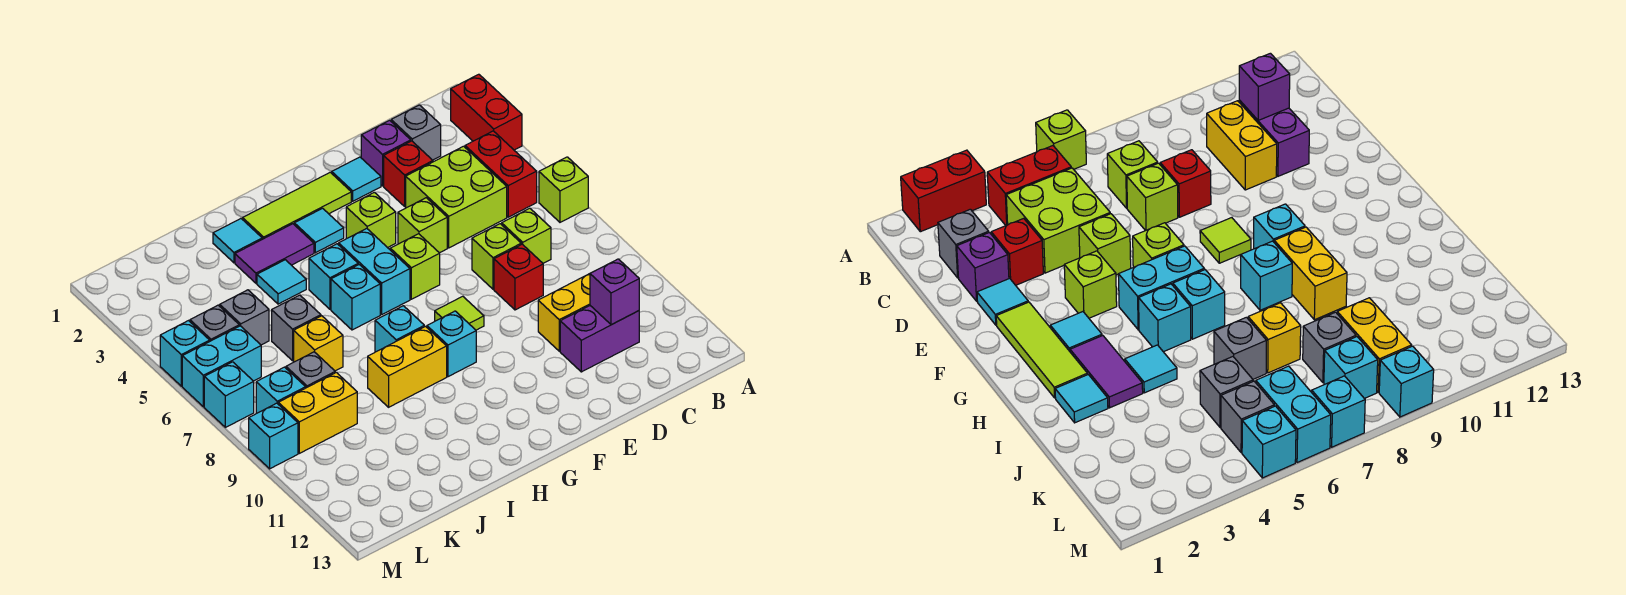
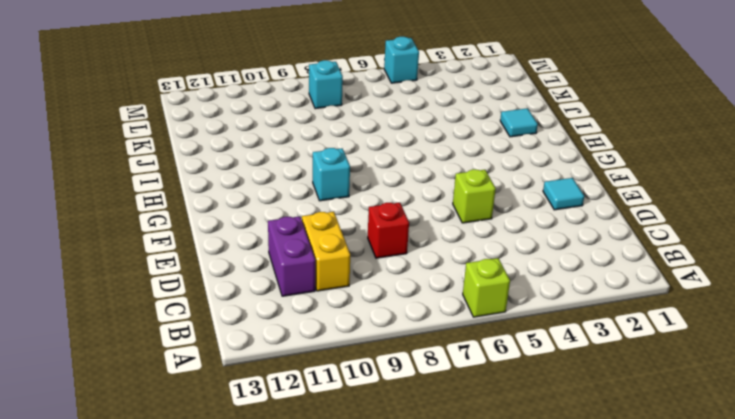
none -> red brick A2:A3 level 1
none -> red brick B4:B5 level 1
none -> grey brick C2 level 1
none -> lime brick C4:D5 level 1

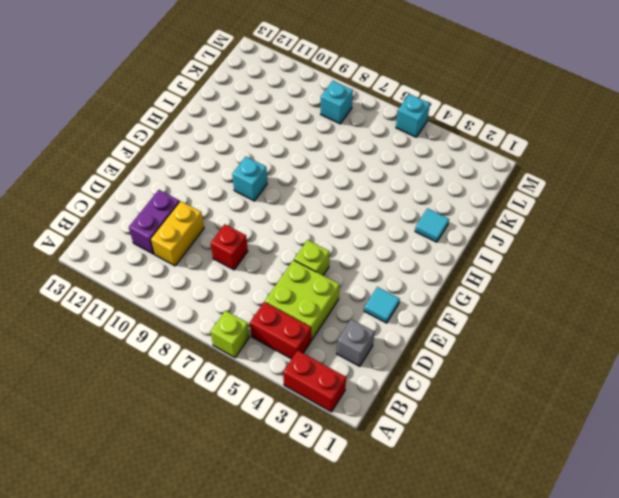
none -> lime brick C7 level 1
none -> purple brick D2 level 1
none -> red brick D3 level 1
none -> lime brick D7 level 1

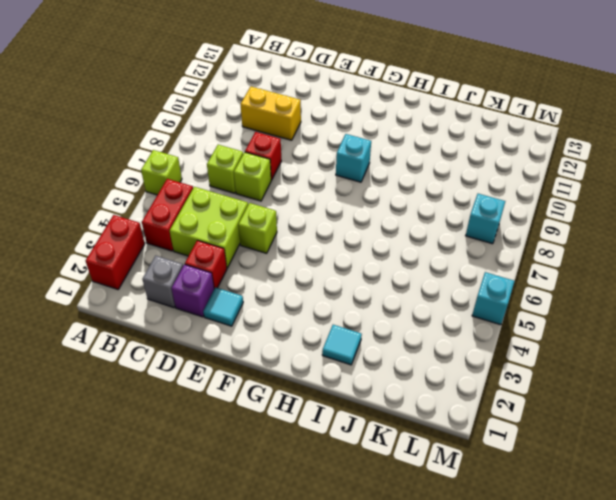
none -> purple brick C11:D11 level 1
none -> lime tile F2:H2 level 1
none -> lime brick F4 level 1
none -> lime brick F6 level 1

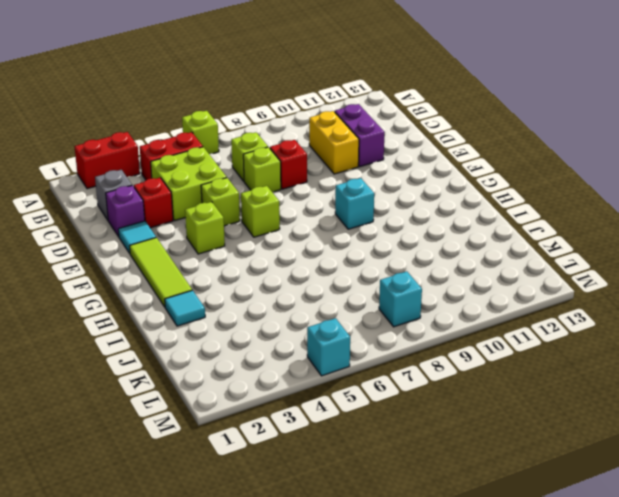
none -> lime tile F8 level 1
none -> cyan tile G3 level 1
none -> cyan brick G5:G6 level 1
none -> purple tile H3:I3 level 1

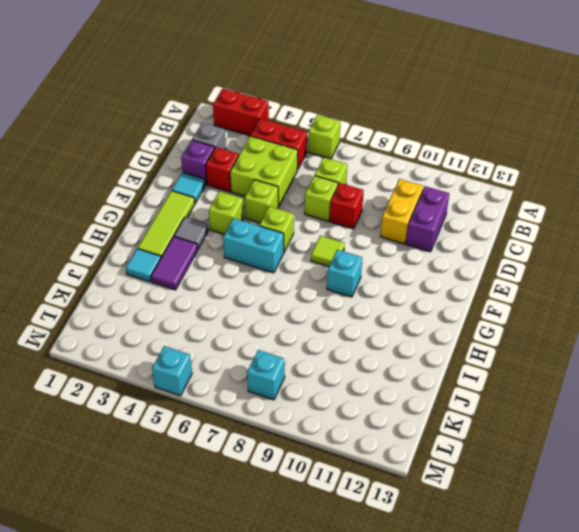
grey tile G3 level 1 -> cyan tile G3 level 1
none -> cyan brick H5 level 1
none -> cyan brick H6 level 1
none -> cyan brick H8 level 1
none -> yellow brick H9:I9 level 1

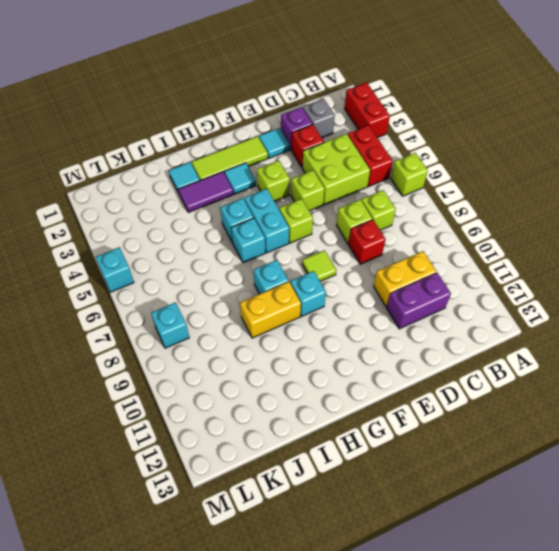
none -> cyan tile I4 level 1
none -> grey brick J6 level 1
none -> yellow brick J7 level 1
none -> grey brick K5 level 1

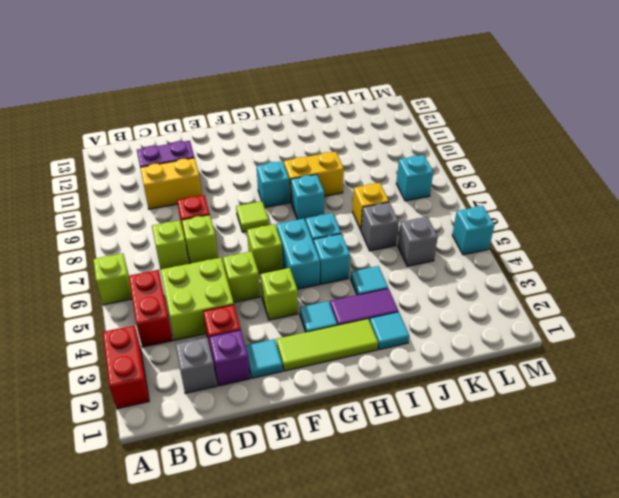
none -> grey brick K8 level 1
none -> yellow brick K9:L9 level 1
none -> grey brick L5 level 1
none -> cyan brick L6:M6 level 1

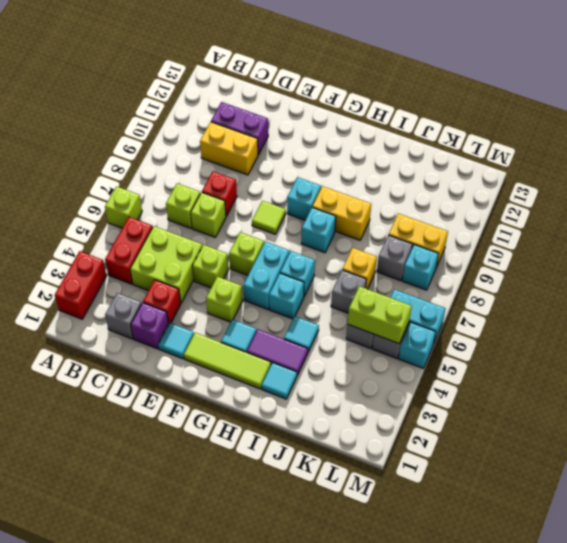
lime brick K5:L5 level 2 -> none
none -> cyan brick M7 level 1
none -> cyan brick M9 level 1
none -> purple brick C11 level 2

